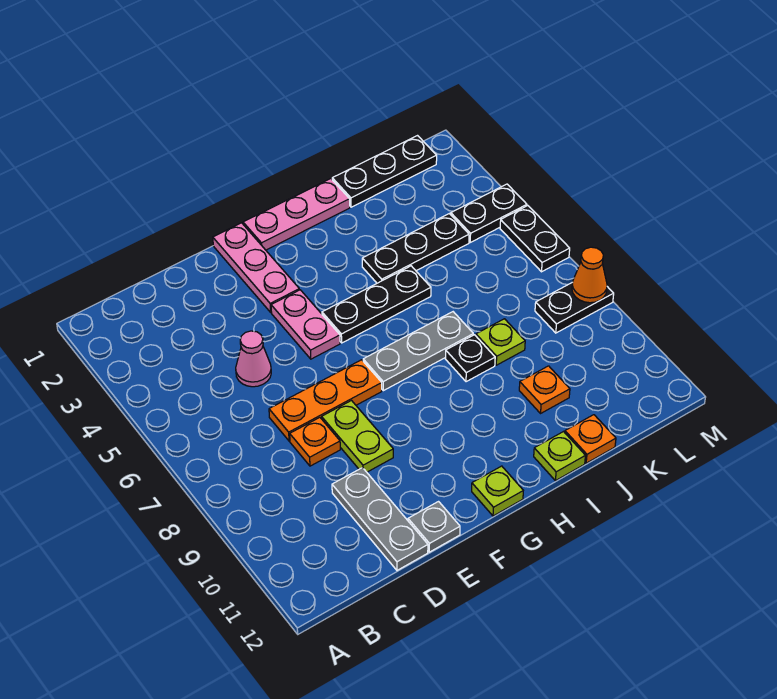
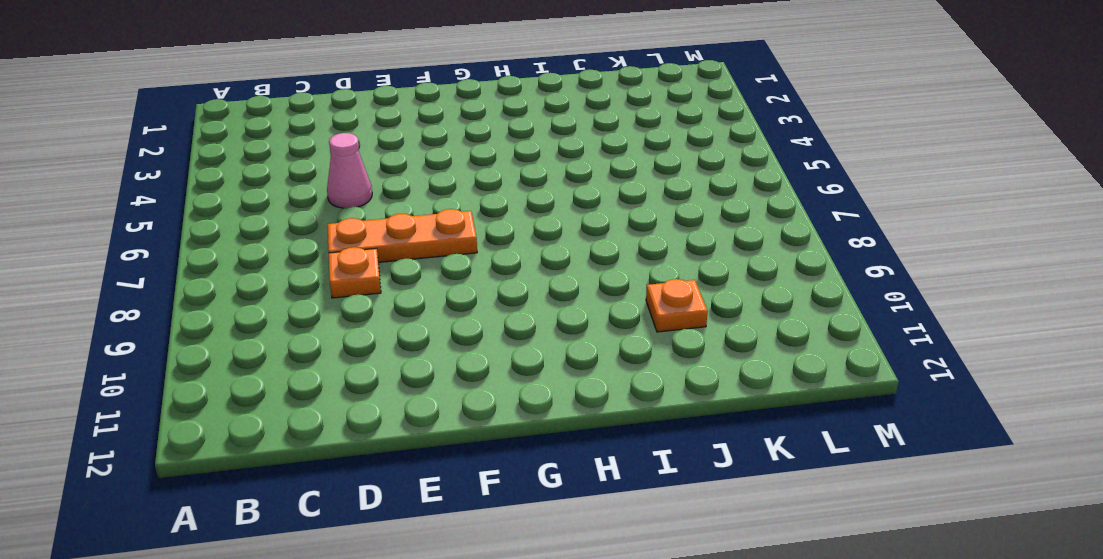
none -> grey plate D10:D12 level 1
none -> lime plate E8:E9 level 1
none -> grey plate E12 level 1

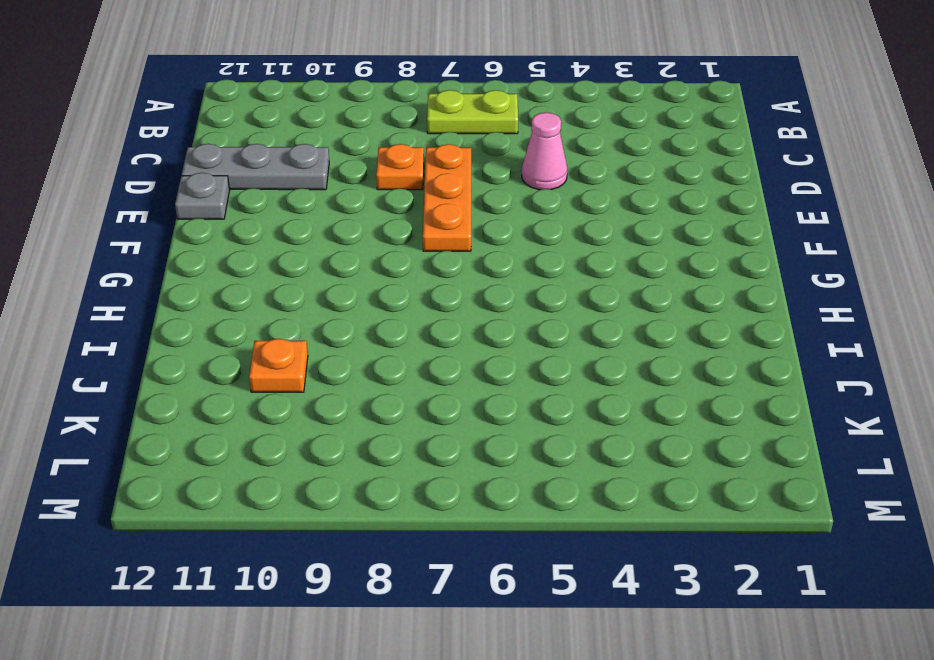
lime plate B6:B7 level 1 -> lime plate E8:E9 level 1
none -> pink plate F1:F3 level 1
none -> pink plate F4:F5 level 1
none -> pink plate G1:I1 level 1

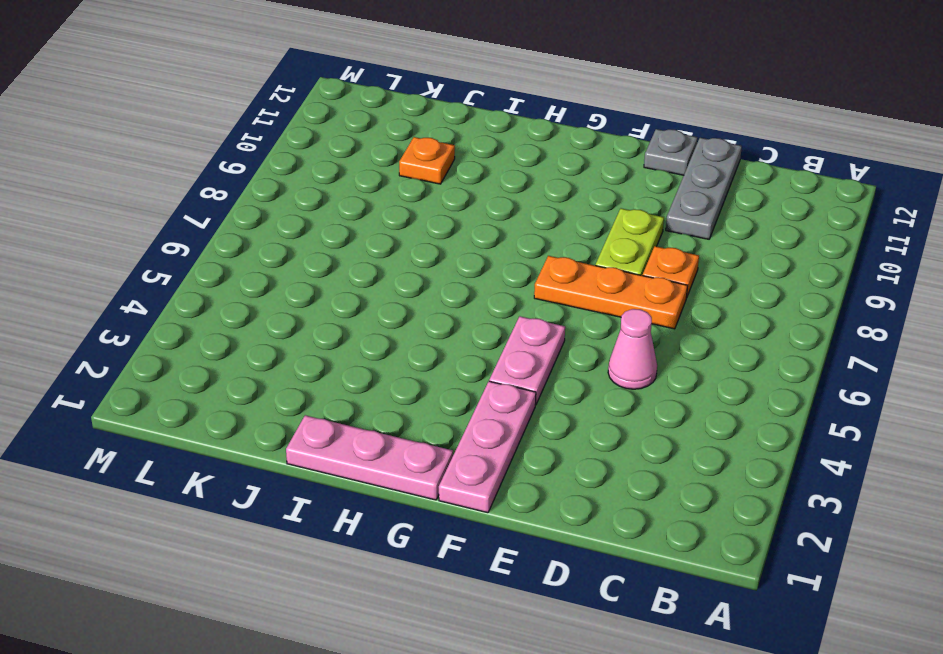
none -> black plate G5:I5 level 1
none -> grey plate G7:I7 level 1
none -> lime plate G12 level 1

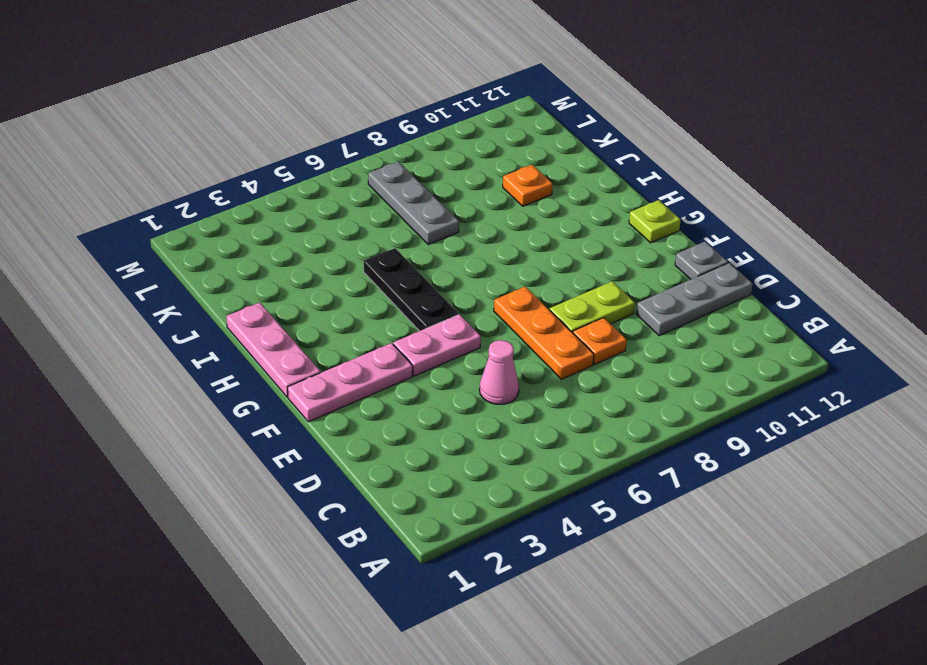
grey plate J7:L7 level 1 -> grey plate G7:I7 level 1
none -> black plate I4:K4 level 1
none -> black plate I8 level 1
none -> lime plate I12 level 1

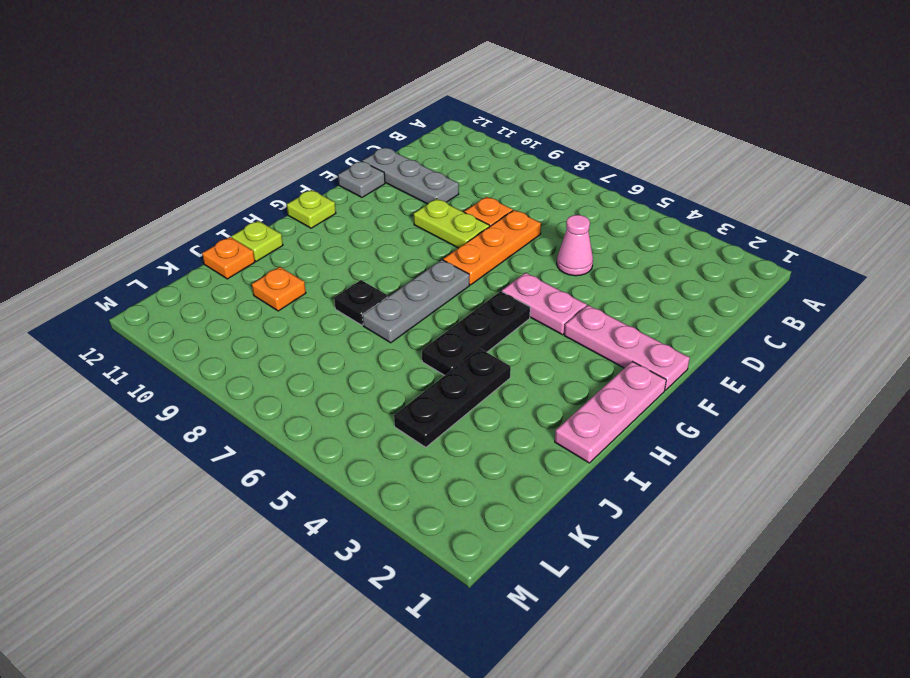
none -> black plate J1:L1 level 1
none -> lime plate J8 level 1
none -> black plate L4:M4 level 1

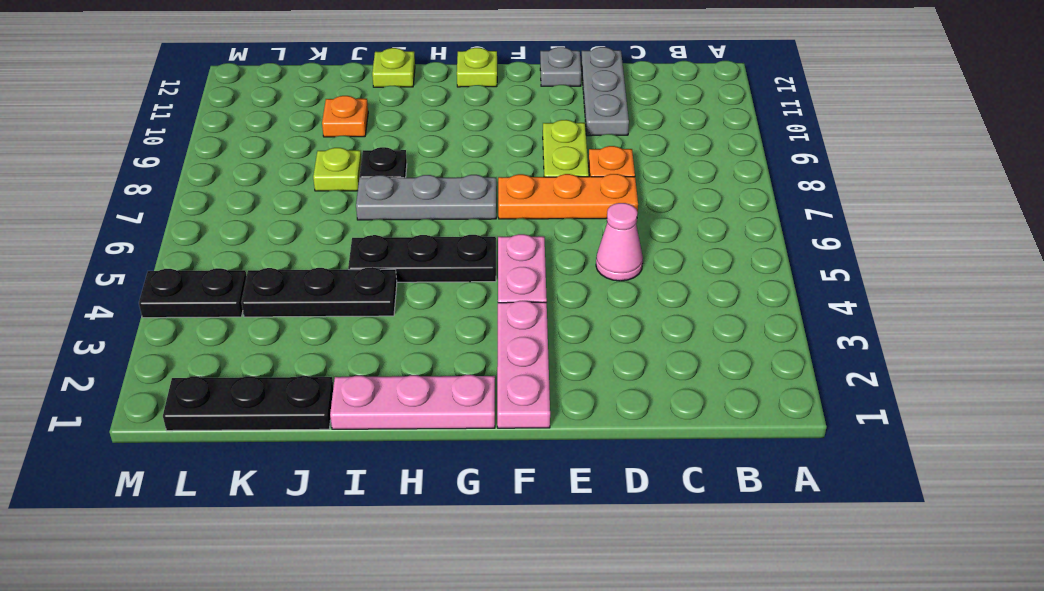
none -> orange plate J12 level 1
none -> black plate L8:M8 level 1
none -> black plate M5:M6 level 1

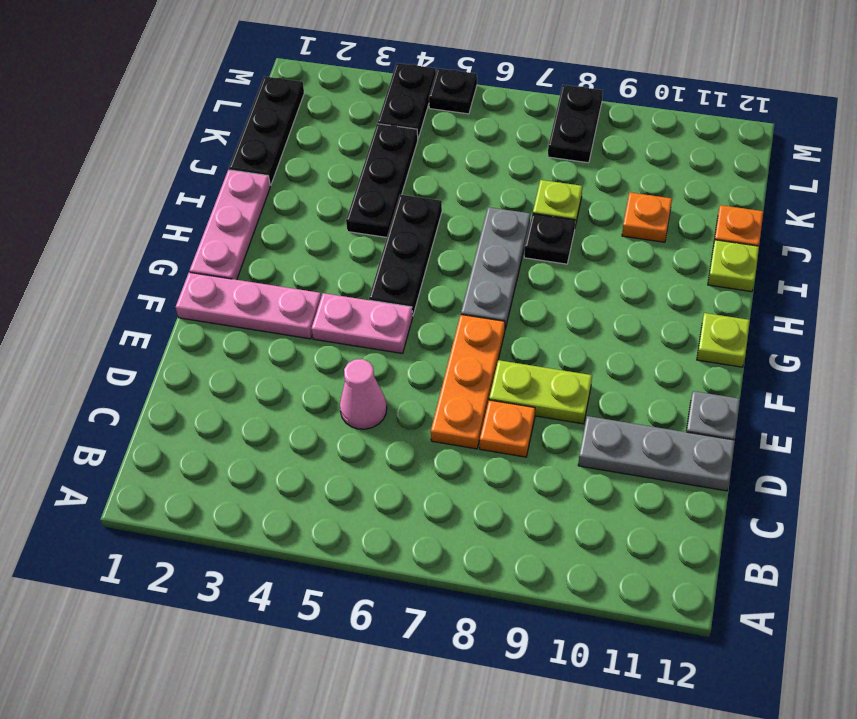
black plate M5 level 1 -> black plate M5:M6 level 1
none -> orange cone M8 level 2

